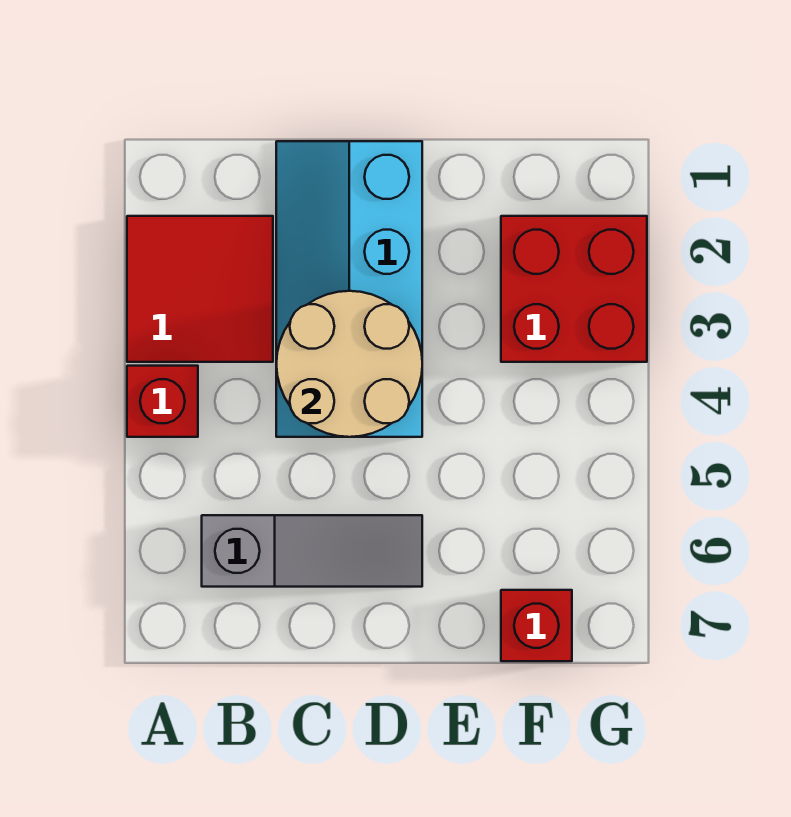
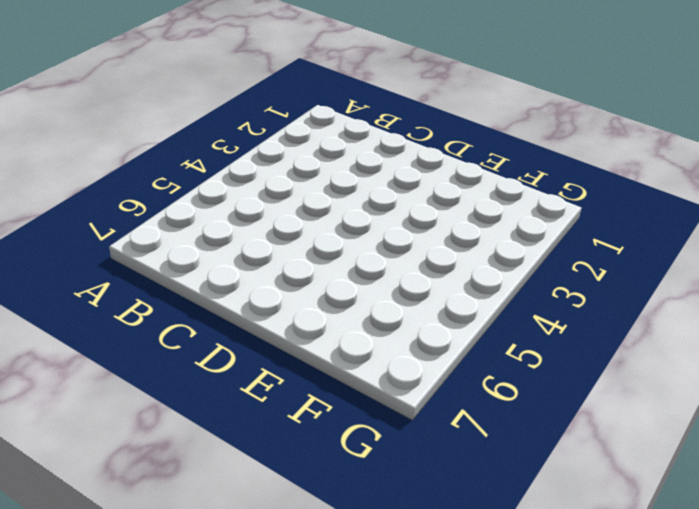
none -> red tile A2:B3 level 1
none -> red brick A4 level 1

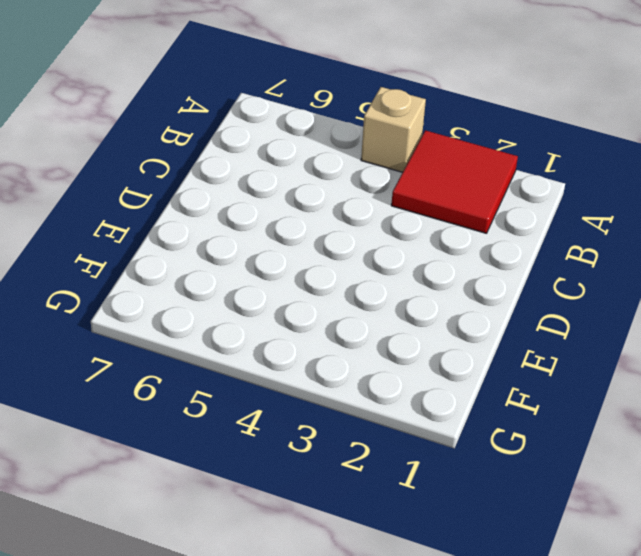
tan brick A4 level 1 -> red brick A4 level 1
none -> grey slope B6:D6 level 1 top B
none -> cyan slope C1:D4 level 1 top D

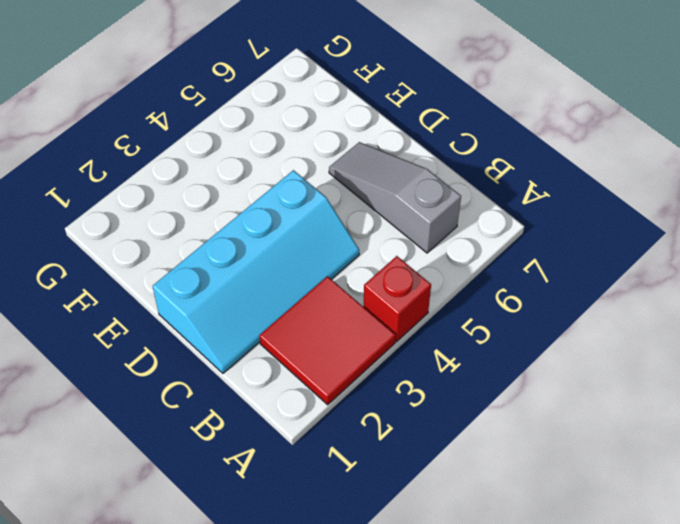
none -> red brick F2:G3 level 1
none -> red brick F7 level 1

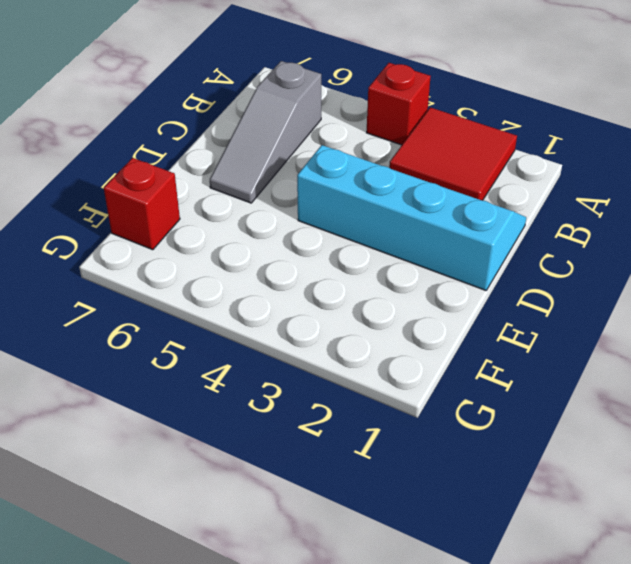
none -> red brick F2:G3 level 1
none -> tan round brick C3:D4 level 2

